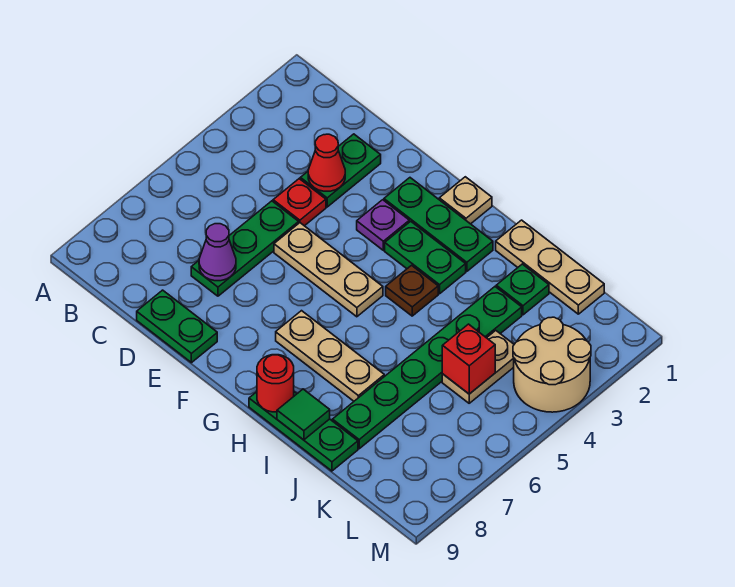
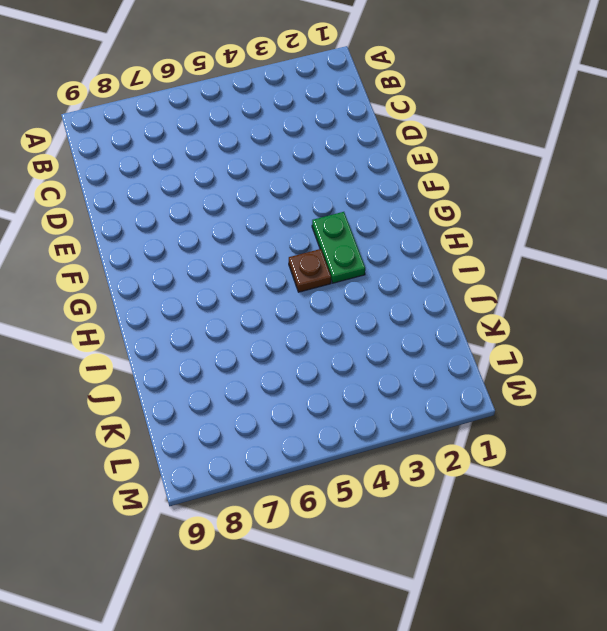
none -> green plate D2:D3 level 1
none -> red plate D4 level 1
none -> green plate D5:D7 level 1

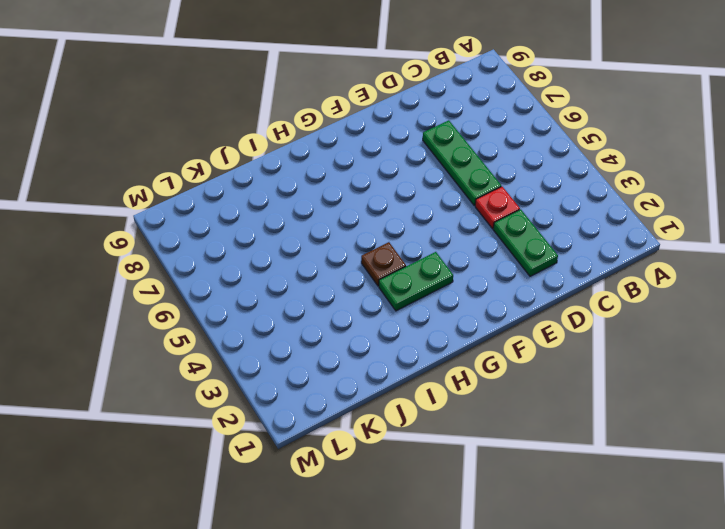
none -> green plate D9:E9 level 1
none -> tan plate E5:G5 level 1
none -> green plate F2:H2 level 1

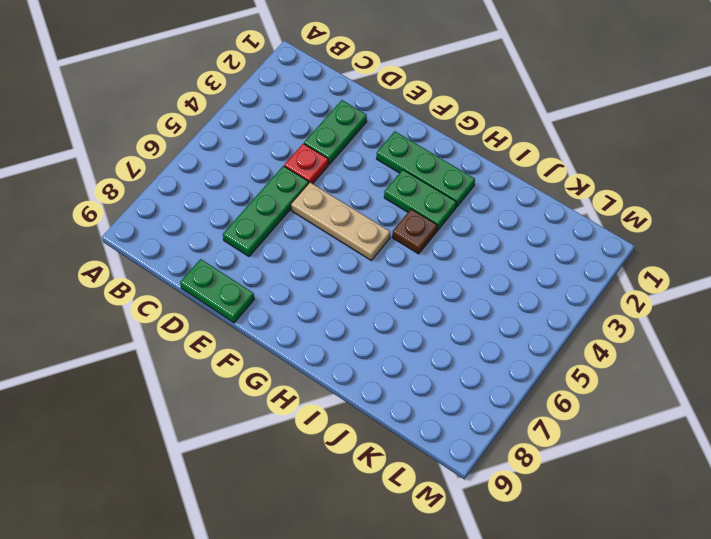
none -> purple plate F3 level 1
none -> tan plate G1 level 1
none -> tan plate G7:I7 level 1

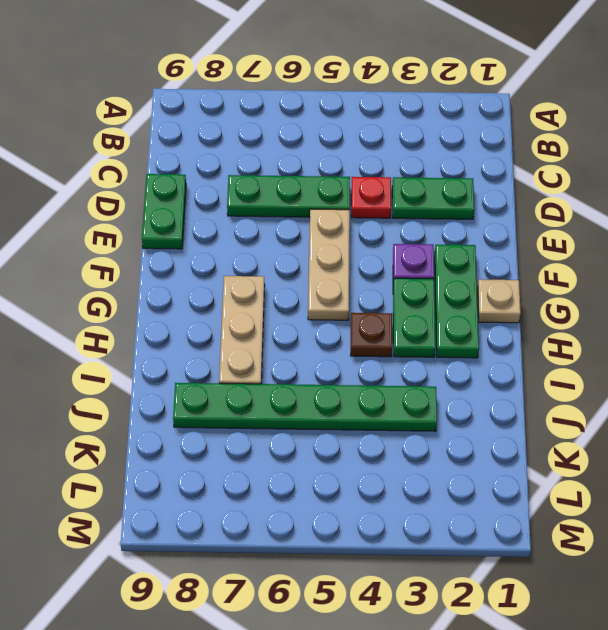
none -> green plate H9:J9 level 1
none -> tan plate I1:K1 level 1
none -> green plate J2 level 1

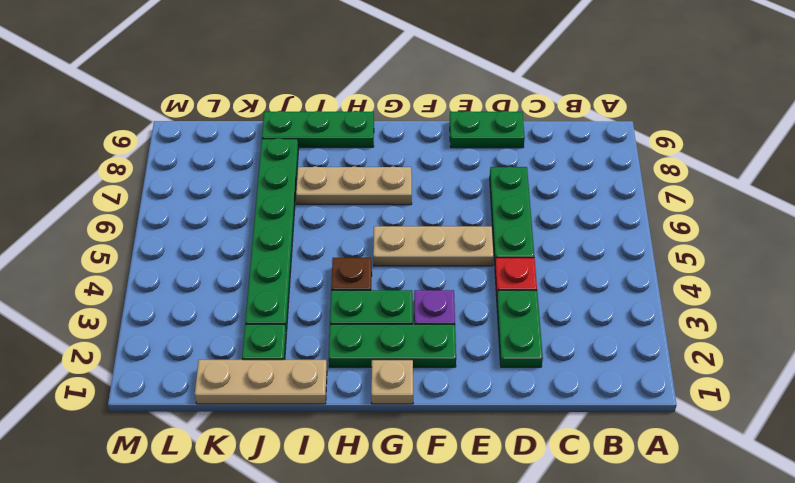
none -> tan plate K4:K5 level 1
none -> tan round brick L3:M4 level 1
none -> red cone D3 level 2

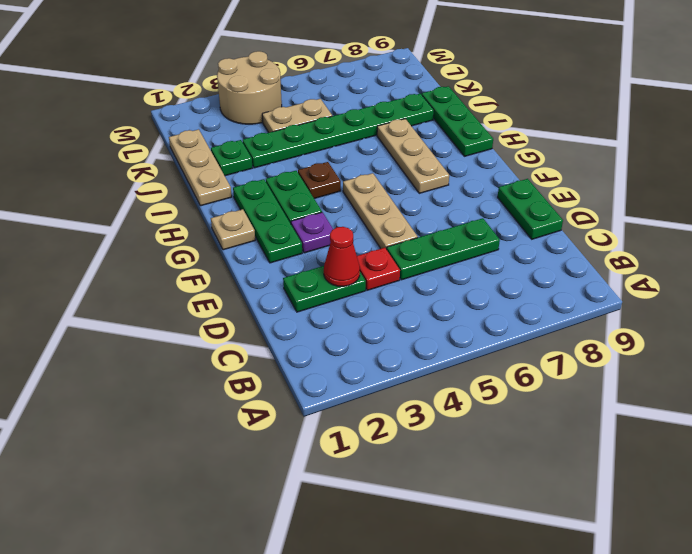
none -> purple cone D7 level 2
none -> red round brick H9 level 2
none -> green tile I9 level 2

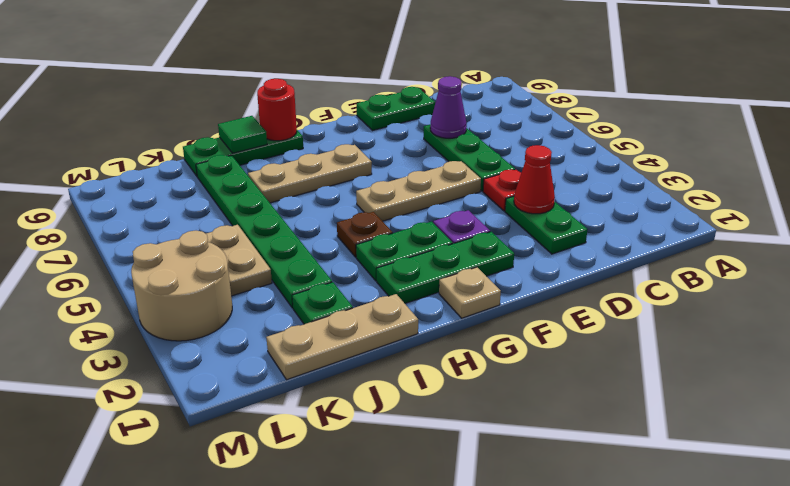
none -> red brick K5 level 2

